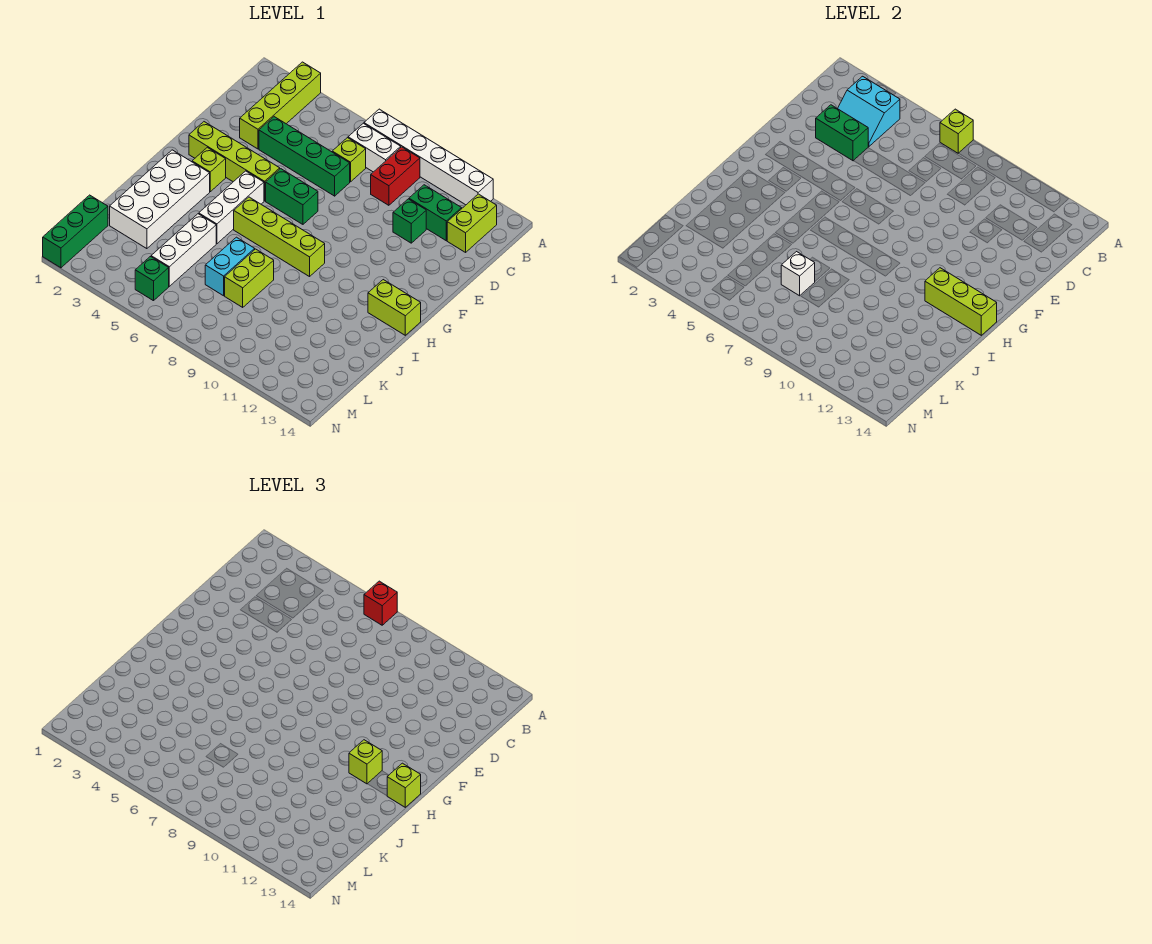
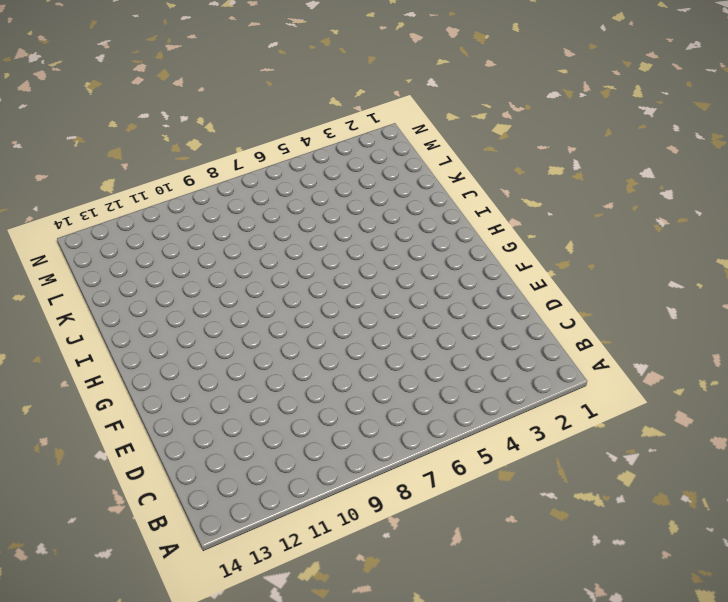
none -> lime brick A3:D3 level 1
none -> white brick A7:A12 level 1
none -> white brick B7:B8 level 1

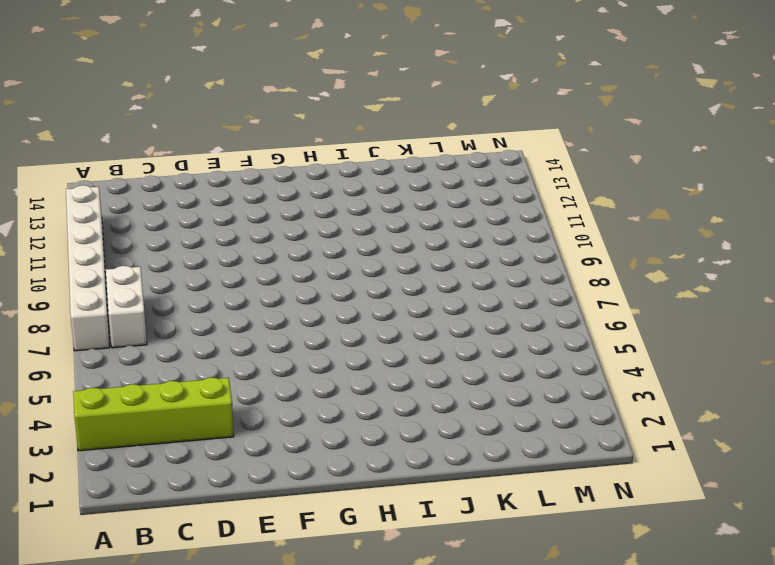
none -> red brick B9:C9 level 1
none -> lime brick B13:C13 level 1
none -> lime brick C7 level 1

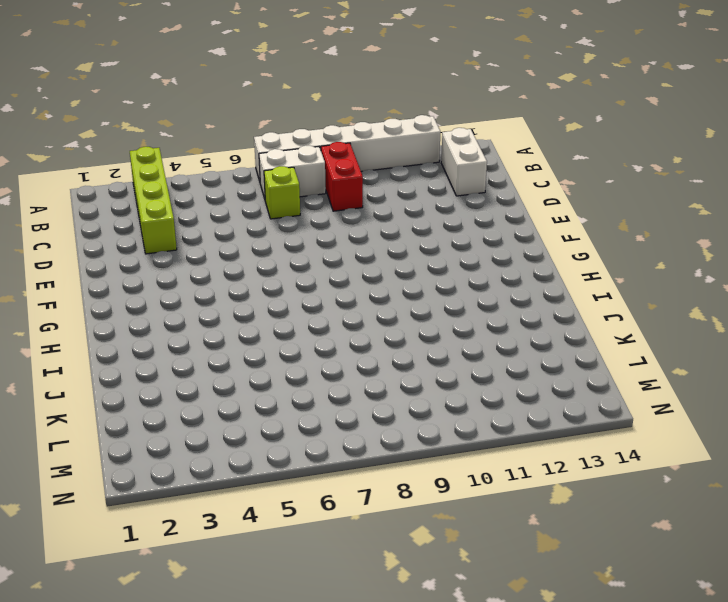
white brick B13:C13 level 1 -> lime brick B13:C13 level 1
none -> green brick C11:C12 level 1
none -> green brick D4:D7 level 1
none -> green brick D11 level 1

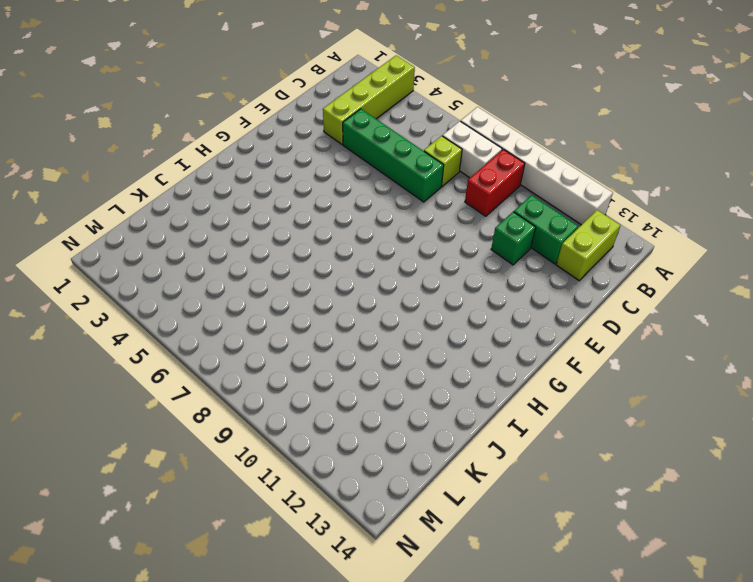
none -> lime brick F2:F5 level 1
none -> green brick F6:F7 level 1
none -> lime brick G3 level 1

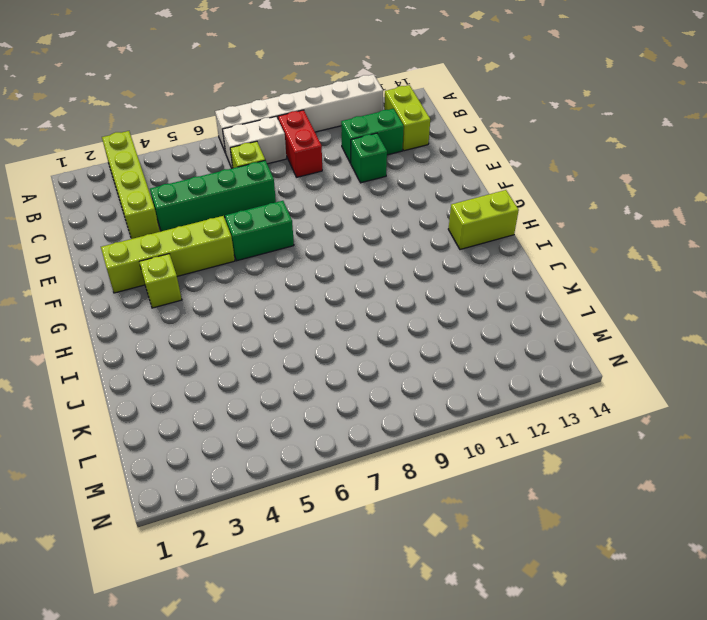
none -> white brick G5:I5 level 1
none -> white brick H2:K3 level 1
none -> lime brick H6:H9 level 1

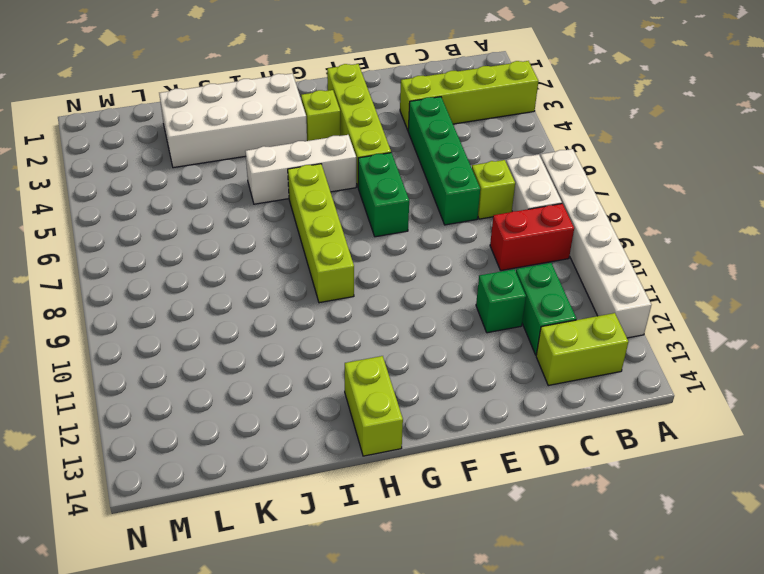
none -> white brick J5:L5 level 1
none -> cyan brick J7:K7 level 1
none -> lime brick J8:K8 level 1

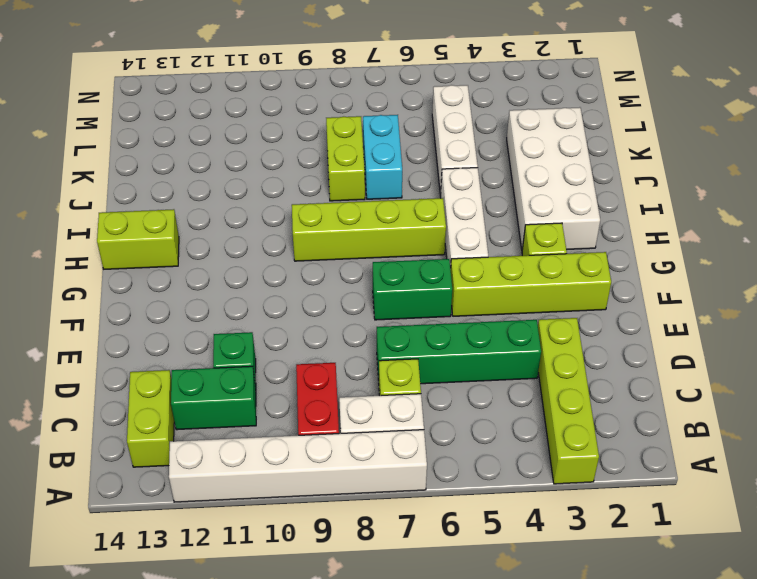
none -> green brick L1:N1 level 1
none -> green brick M5 level 1
none -> lime brick A7 level 2

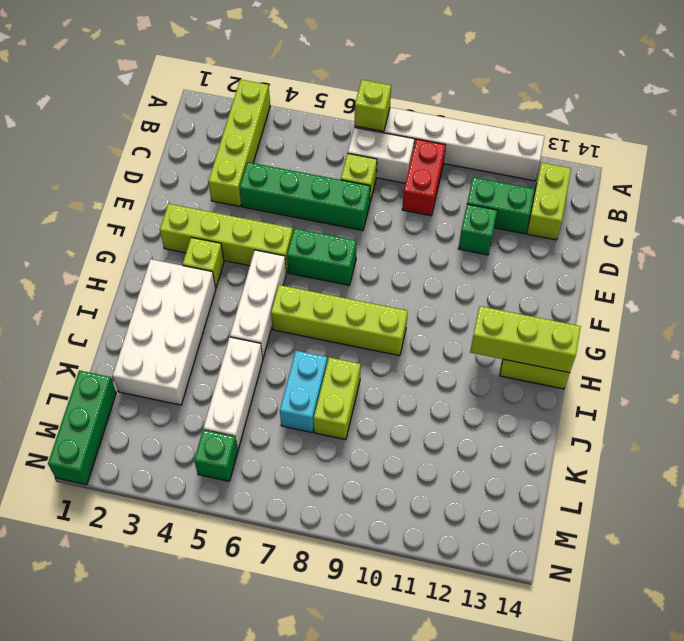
none -> cyan slope B3:C4 level 2 top B
none -> green brick D3:D4 level 2
none -> white brick K7 level 2

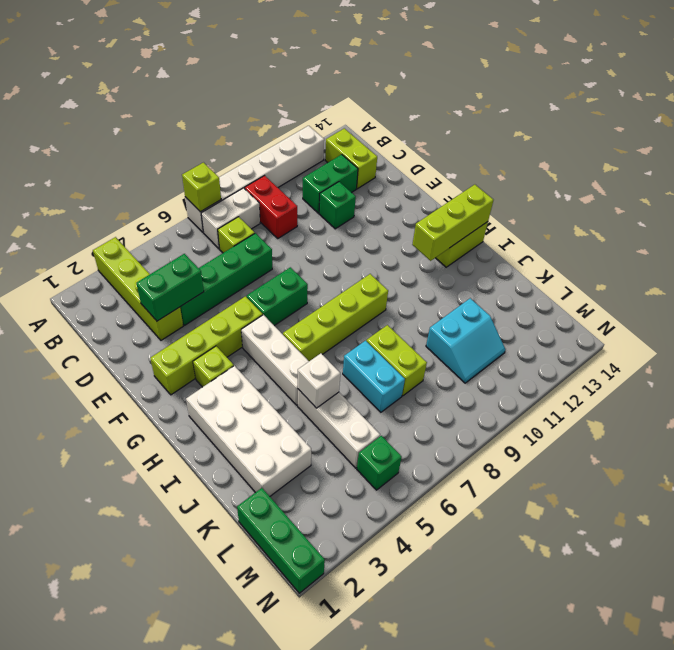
white brick J5 level 2 -> white brick K7 level 2
cyan slope K10:L11 level 1 top K -> cyan slope B3:C4 level 2 top B
none -> red brick A7 level 3
none -> lime brick H12 level 3
none -> lime brick H14 level 3

